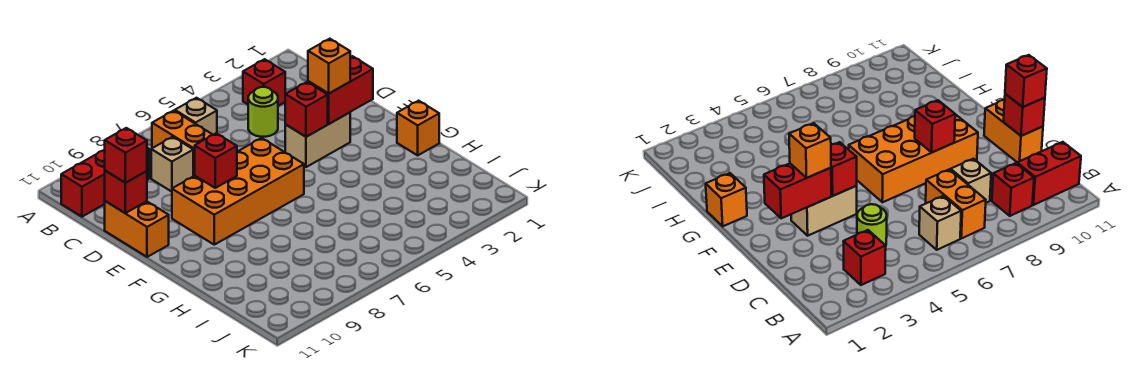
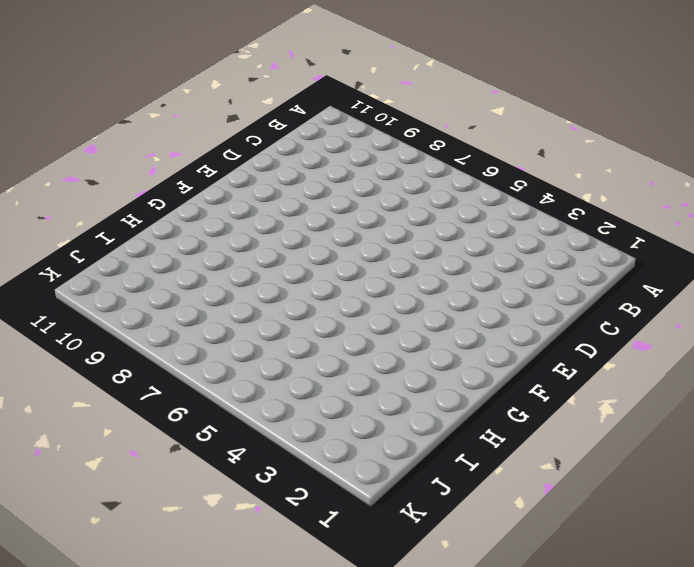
none -> red brick B3 level 1
none -> tan brick B6 level 1
none -> orange brick B7:C7 level 1

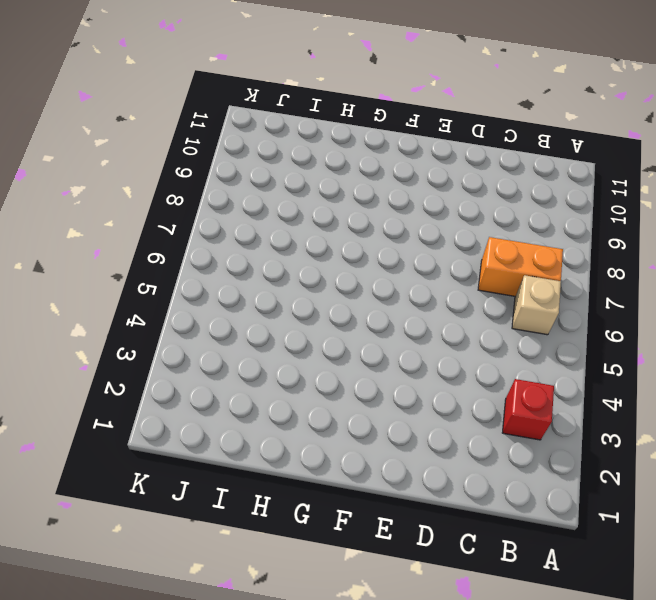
none -> red brick B9 level 1
none -> red brick B10:B11 level 1
none -> lime round brick C4 level 1

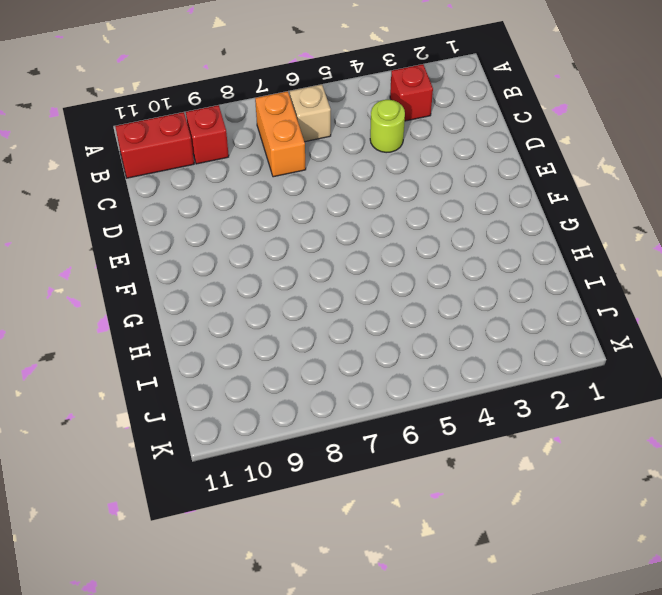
none -> tan brick C8 level 1
none -> orange brick D11:E11 level 1
none -> tan brick E3:E4 level 1

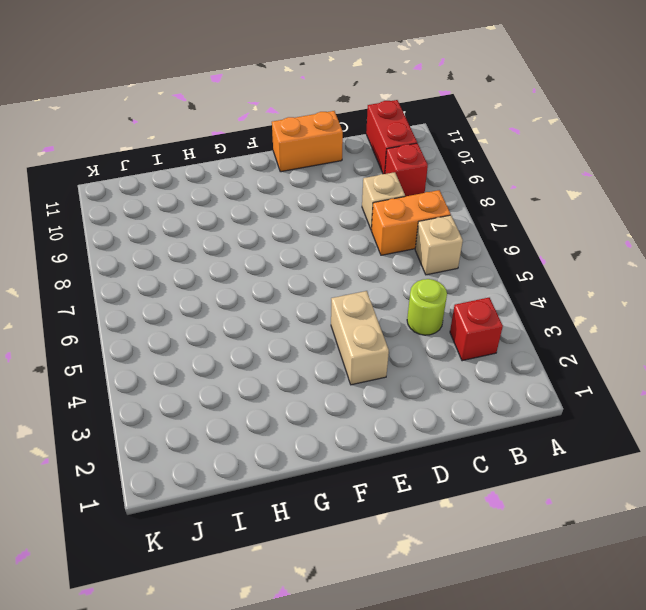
none -> orange brick E6:F9 level 1
none -> orange brick G1 level 1
none -> red brick D11 level 2

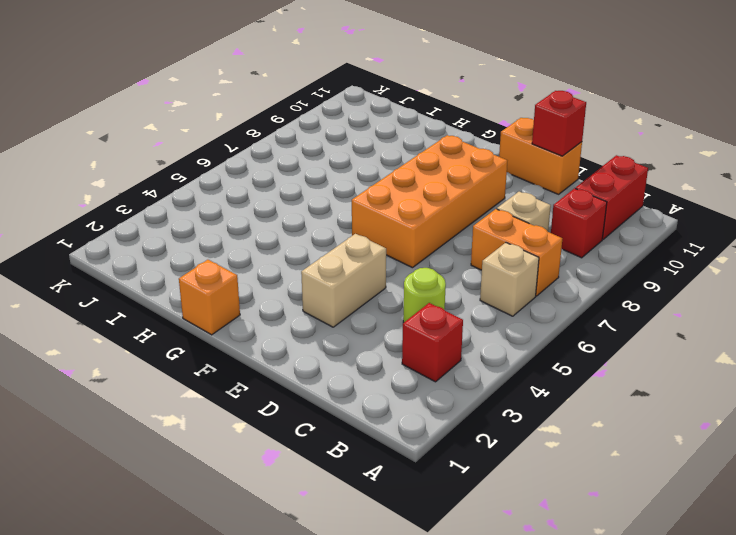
none -> red brick E2:E3 level 2
none -> red brick E4 level 2
none -> red brick E8 level 2

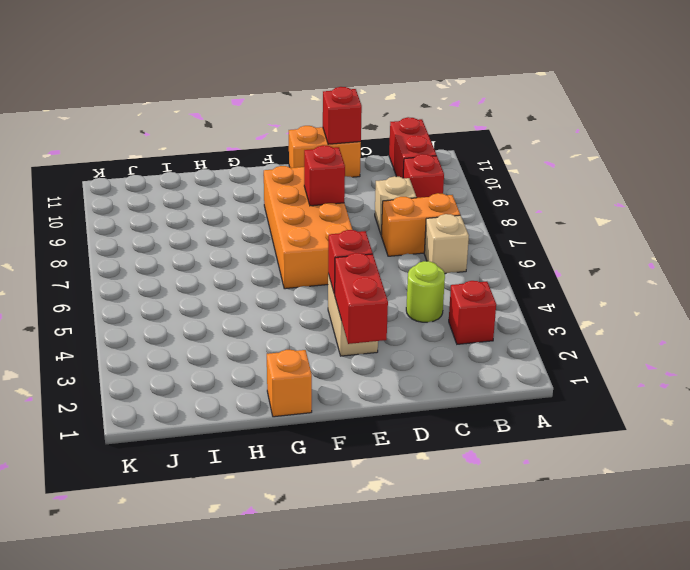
none -> red brick D11 level 3
none -> orange brick E3 level 3

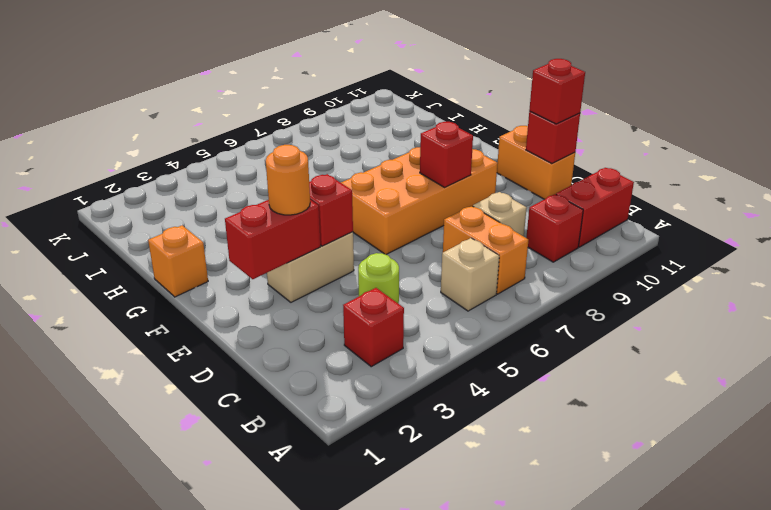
orange round brick E3 level 3 -> orange brick E3 level 3

